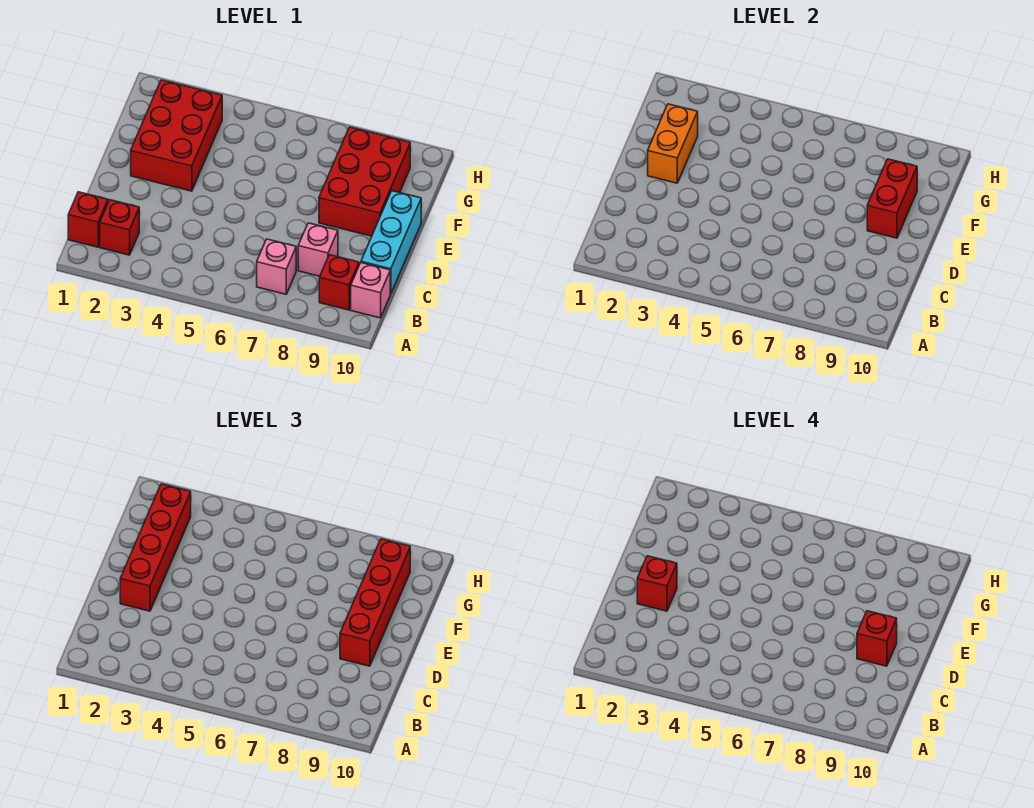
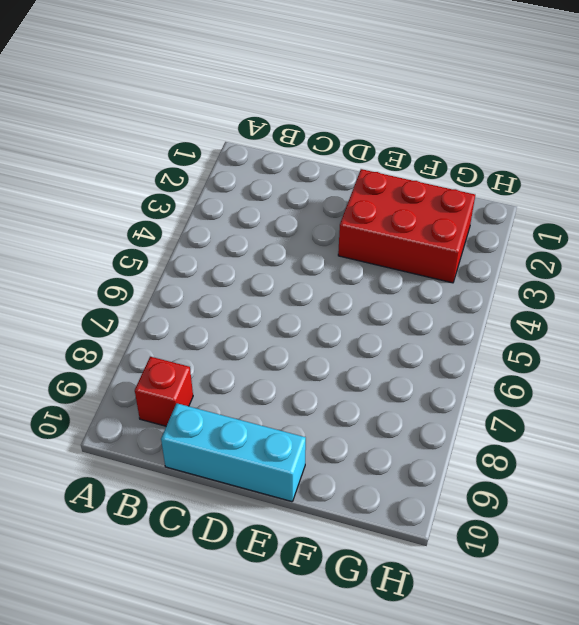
none -> red brick B1 level 1
none -> red brick B2 level 1
none -> pink brick B7 level 1

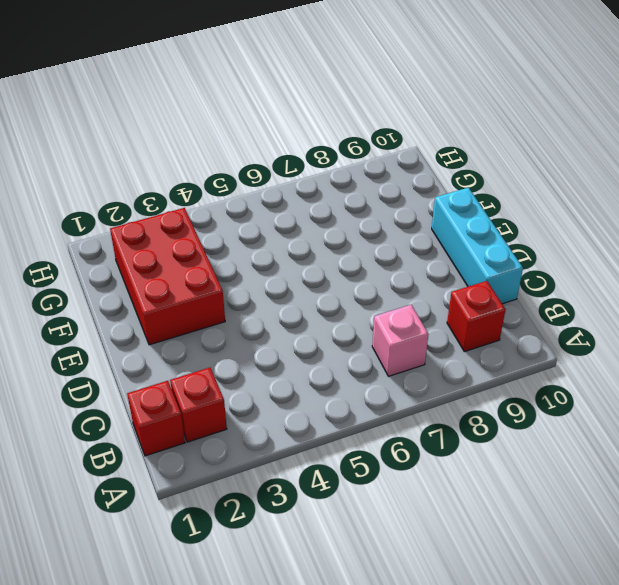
none -> pink brick B10 level 1
none -> pink brick C8 level 1
none -> red brick E8:G9 level 1

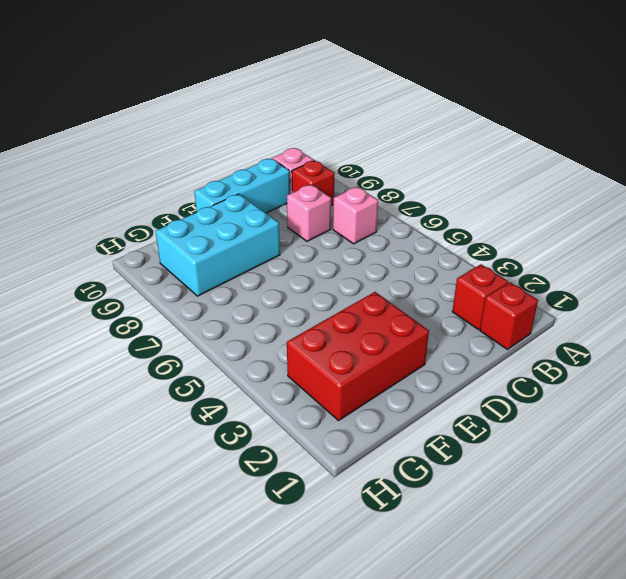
cyan brick E8:G9 level 1 -> red brick E8:G9 level 1
none -> orange brick E2:F2 level 2
none -> red brick E9:F9 level 2
none -> red brick D2:G2 level 3

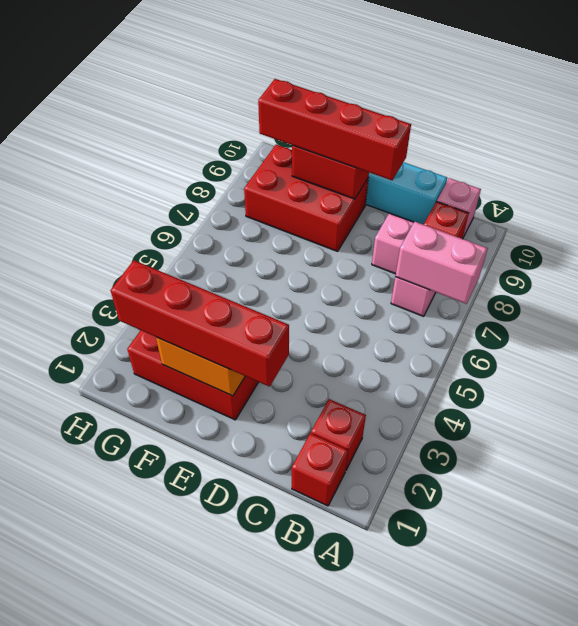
pink brick A7:B7 level 2 -> none
none -> red brick D2 level 4
none -> red brick D9 level 4

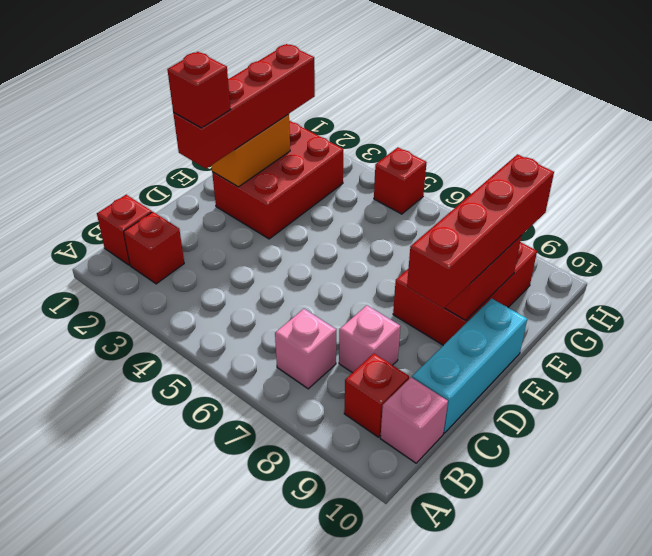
red brick H5 level 1 -> red brick D9 level 4

